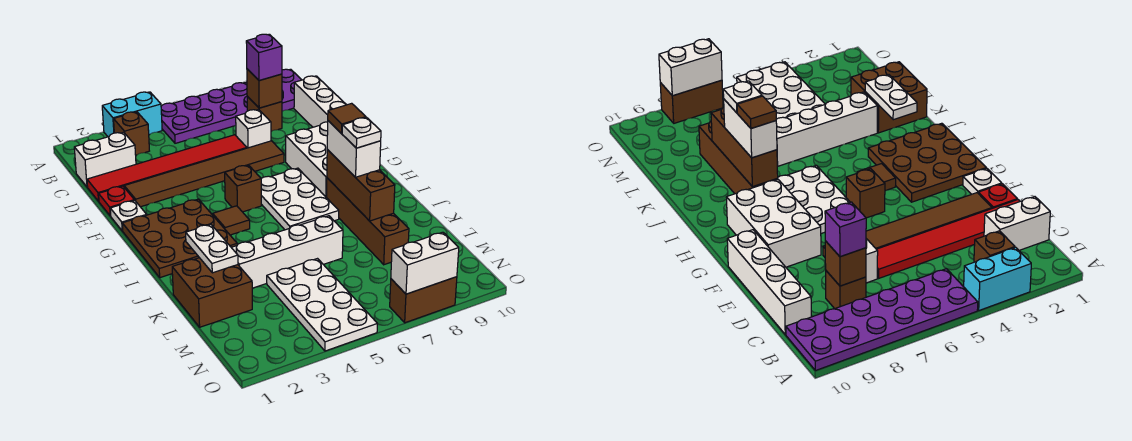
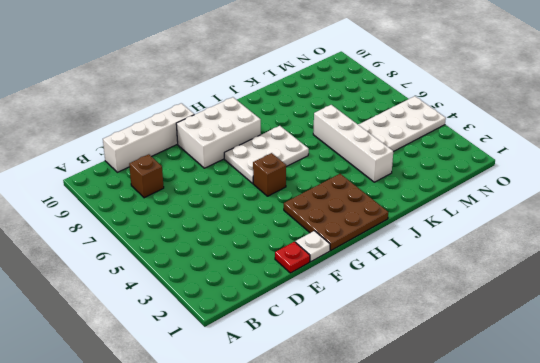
none -> cyan brick A3:A4 level 1
none -> purple plate A5:B10 level 1
none -> brown brick B3 level 1

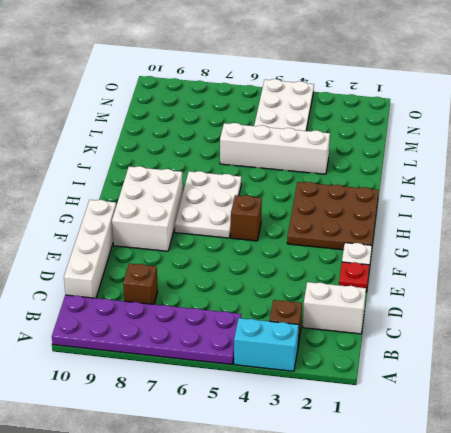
none -> red tile D1:D6 level 1
none -> white brick D7 level 1
none -> brown tile E2:E7 level 1

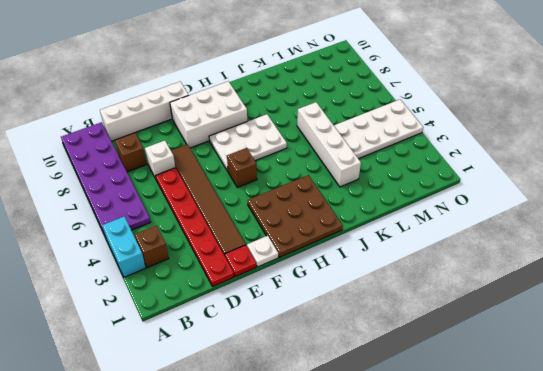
red plate D1:D6 level 1 -> red tile D1:D6 level 1
none -> white brick C1:C2 level 1
none -> brown tile H4 level 1
none -> brown brick I8:L8 level 1

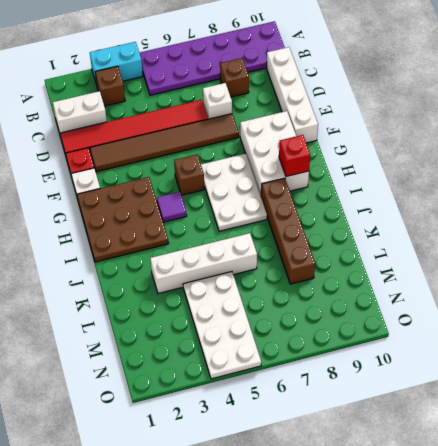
purple tile H4 level 1 -> brown tile H4 level 1
red brick H9 level 2 -> none
none -> brown brick K1:L2 level 1
none -> brown brick O7:O8 level 1
none -> brown brick C8 level 2

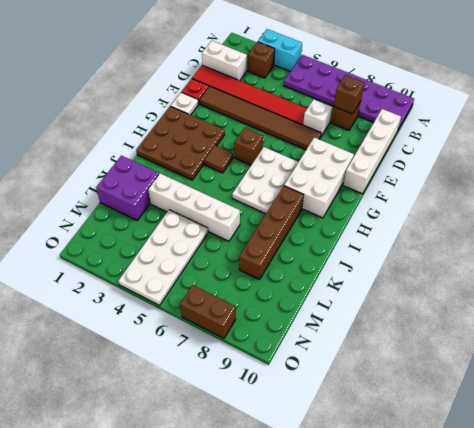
purple brick K1:L2 level 1 -> brown brick K1:L2 level 1
none -> brown brick I8:K8 level 2
none -> white plate J2:K2 level 2
none -> white brick O7:O8 level 2

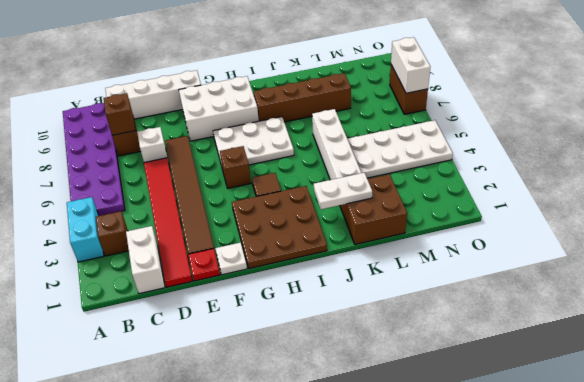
none -> brown brick I8:K8 level 2
none -> purple brick C8 level 3
none -> white brick I8:J8 level 3

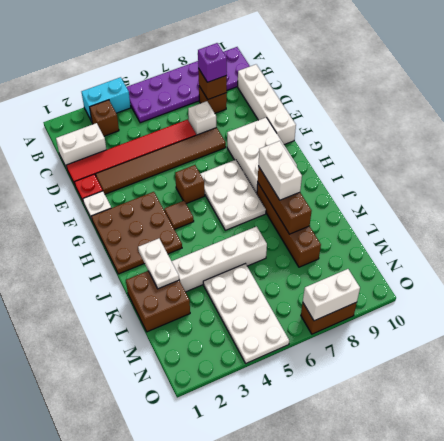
none -> brown tile I8 level 4
none -> white plate J8 level 4

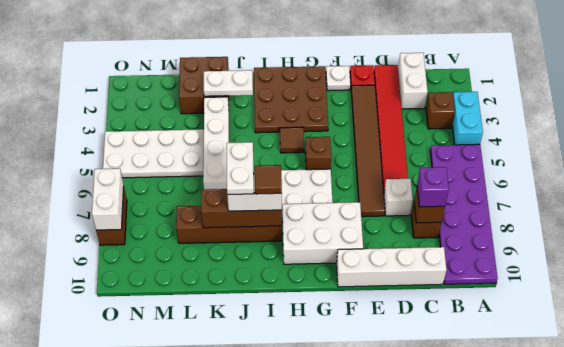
white plate J7:J8 level 4 -> white plate J8 level 4

